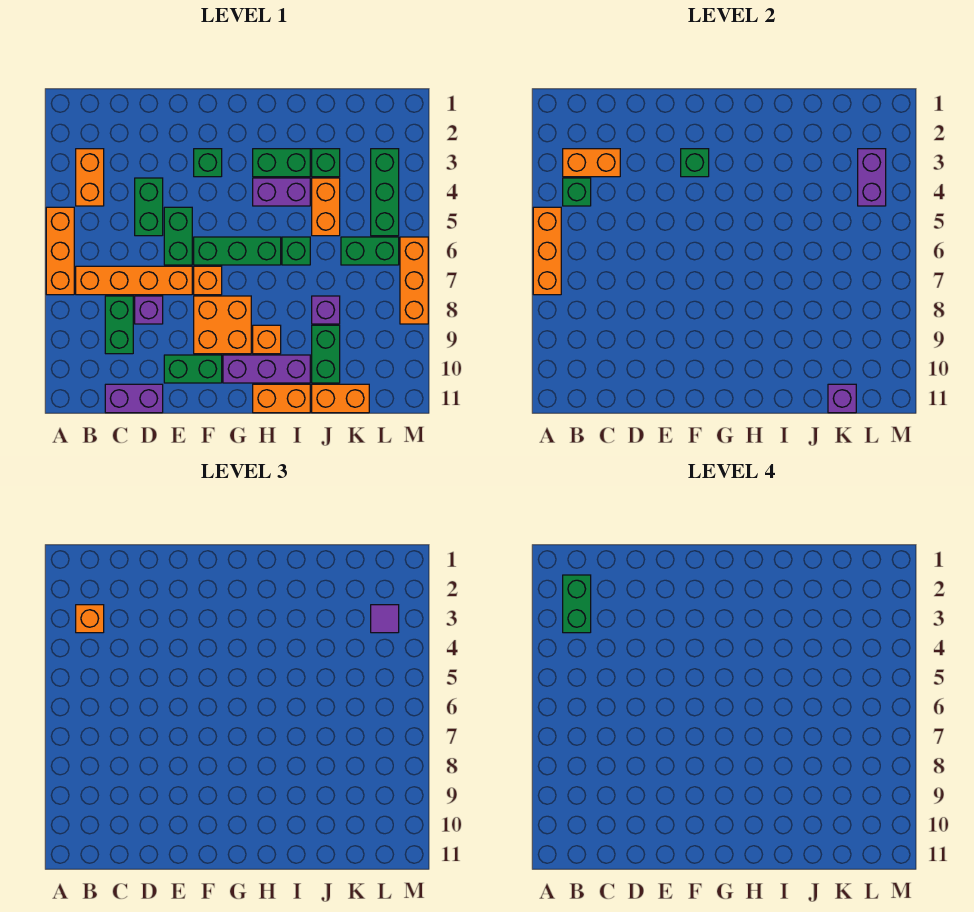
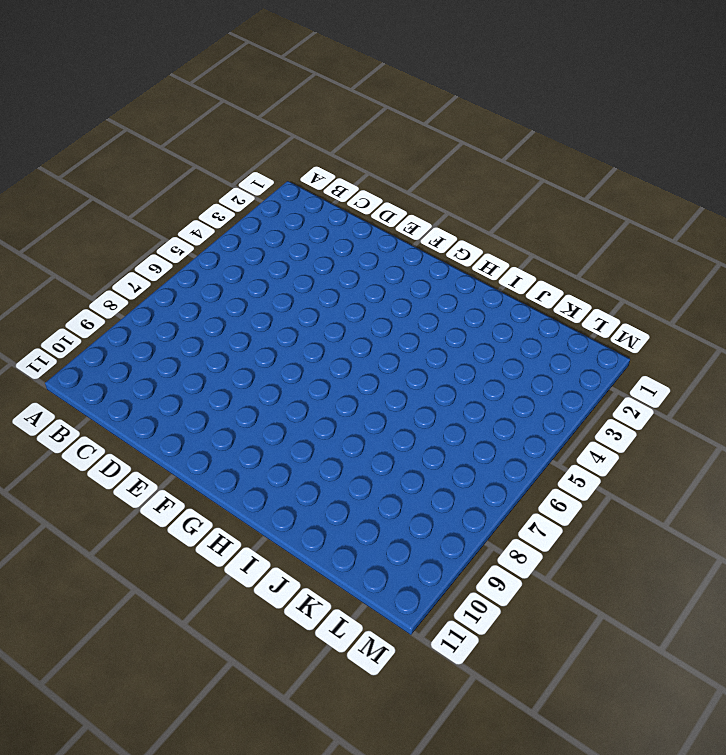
none -> orange brick A5:A7 level 1
none -> orange brick B3:B4 level 1
none -> orange brick B7:E7 level 1
none -> green brick C8:C9 level 1

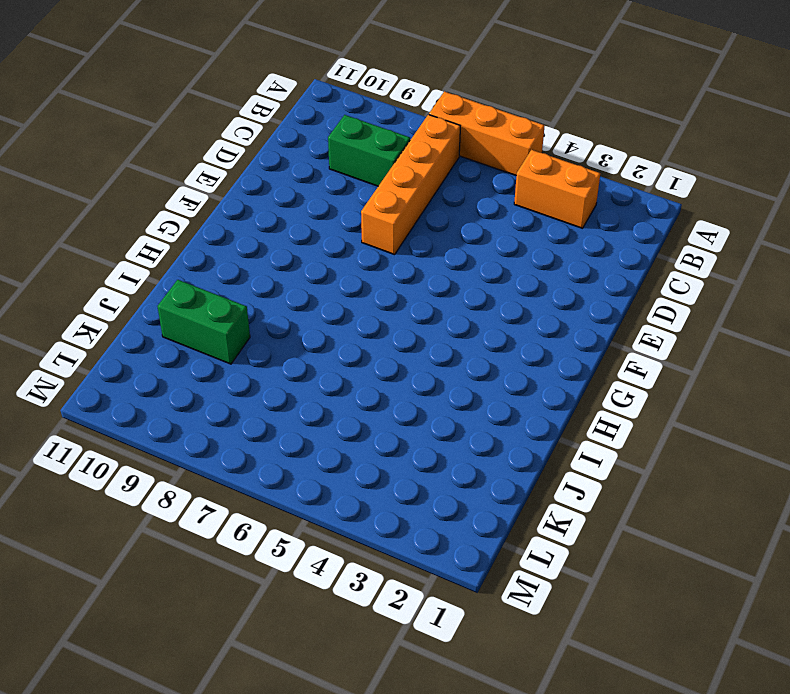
none -> purple brick C11:D11 level 1
none -> green brick D4:D5 level 1
none -> purple brick D8 level 1
none -> green brick E5:E6 level 1

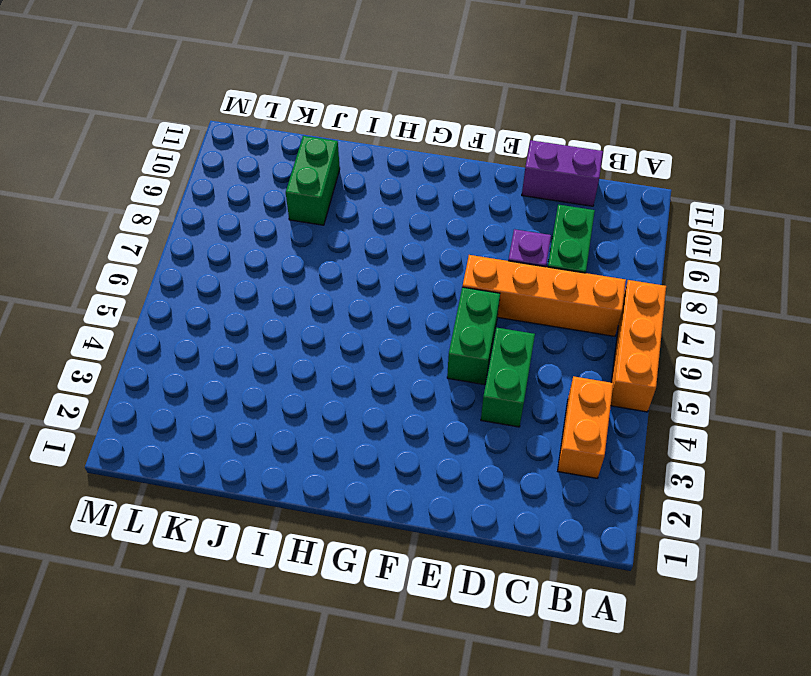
none -> green brick E10:F10 level 1
none -> green brick F3 level 1
none -> green brick F6:H6 level 1
none -> orange brick F7 level 1

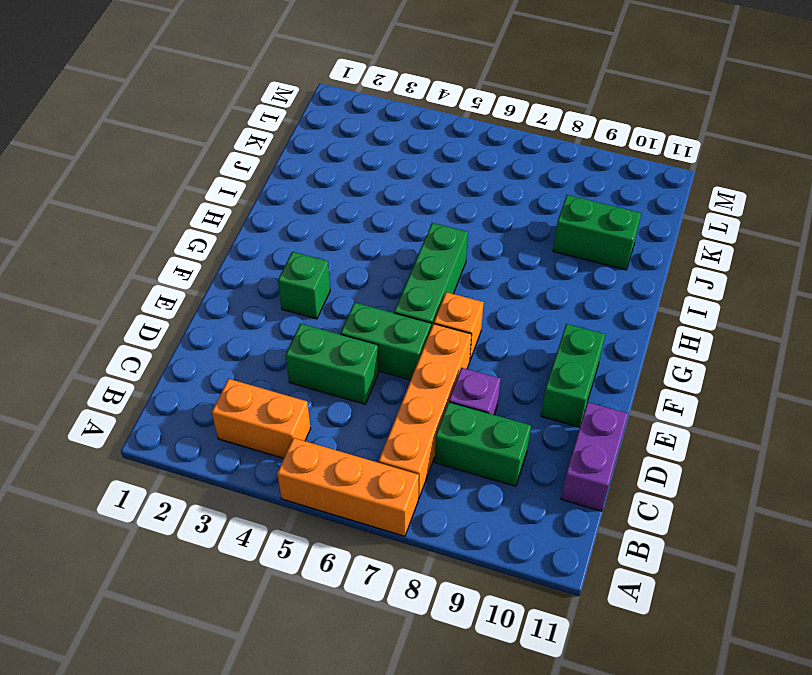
none -> orange brick F8:G9 level 1
none -> purple brick G10:I10 level 1
none -> green brick H3:I3 level 1
none -> purple brick H4:I4 level 1

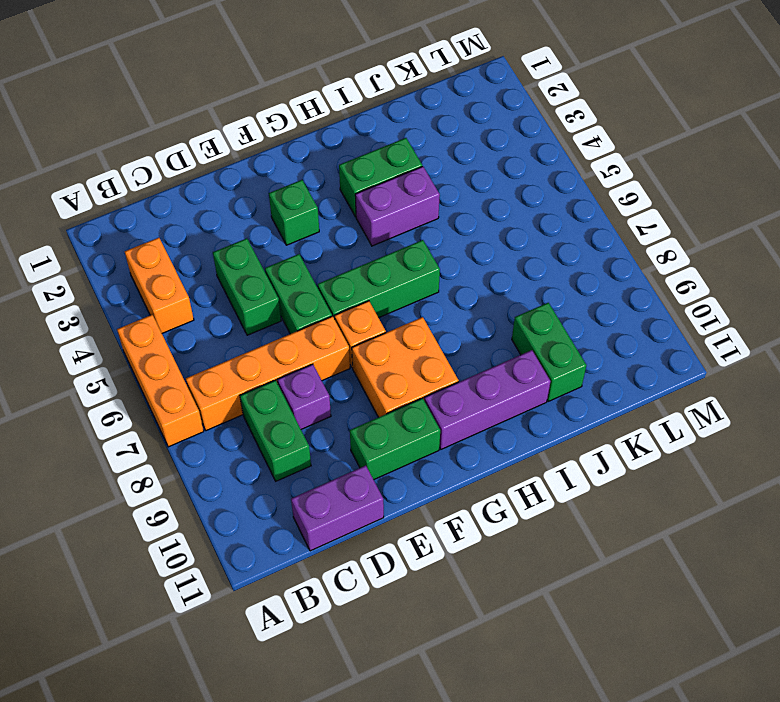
none -> orange brick H9 level 1
none -> orange brick H11:I11 level 1
none -> green brick I6 level 1
none -> green brick J3 level 1

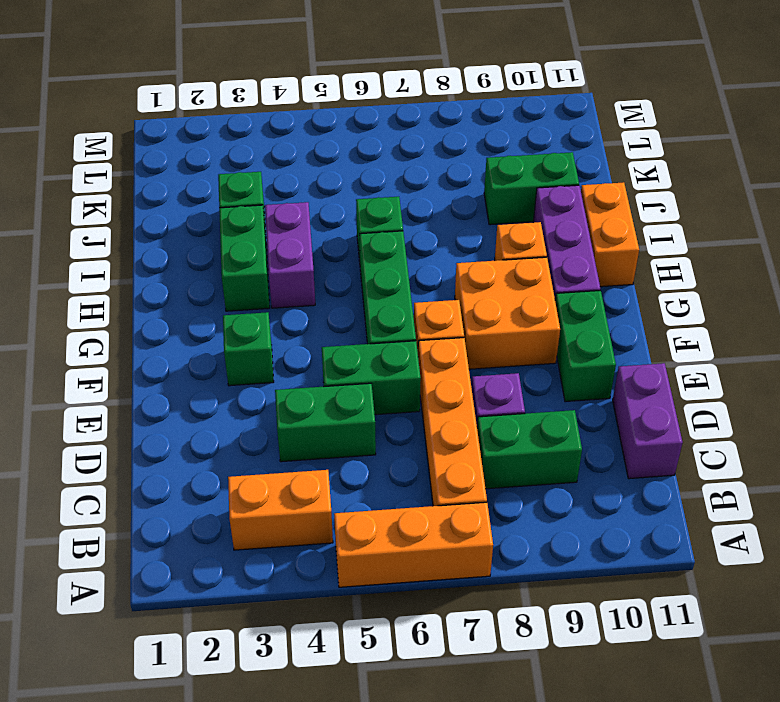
none -> orange brick J4:J5 level 1
none -> purple brick J8 level 1
none -> orange brick J11:K11 level 1
none -> green brick K6:L6 level 1

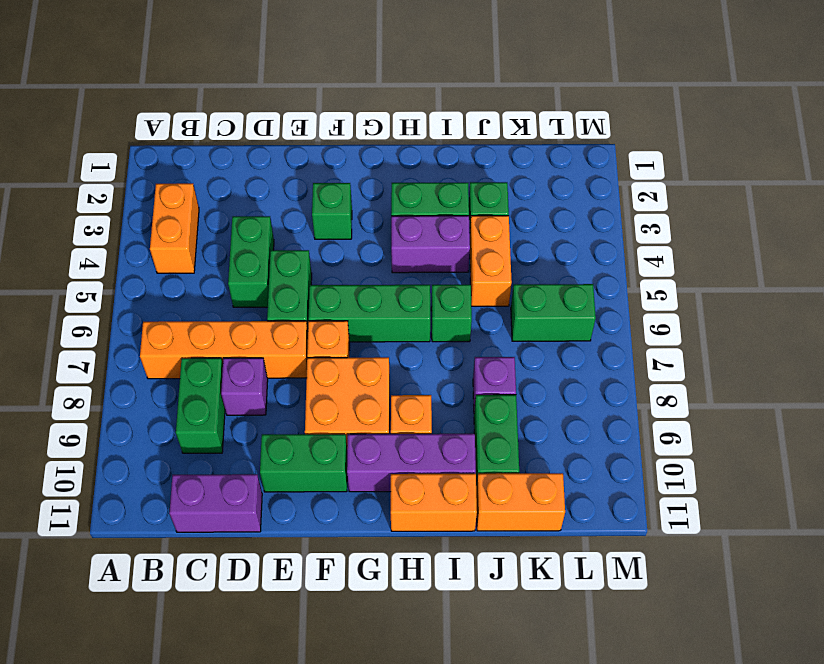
none -> orange brick A5:A7 level 1
none -> green brick L3:L5 level 1
none -> orange brick M6:M8 level 1
none -> orange brick A5:A7 level 2

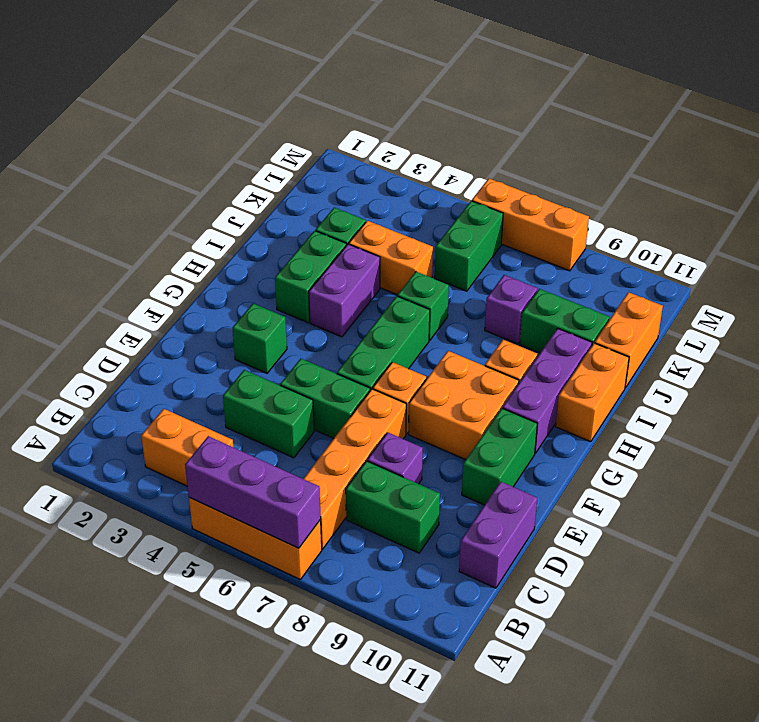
purple brick A5:A7 level 2 -> orange brick A5:A7 level 2
none -> green brick L3:L5 level 1
none -> orange brick B3:C3 level 2
none -> green brick B4 level 2
none -> green brick F3 level 2

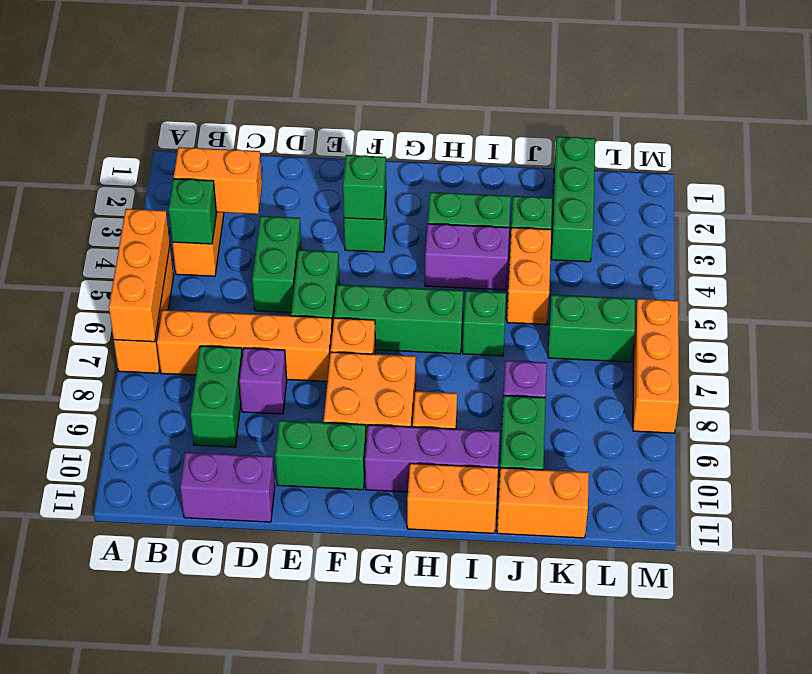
green brick K1:K3 level 1 -> green brick L3:L5 level 1
none -> purple brick K11 level 2
none -> purple brick L3:L4 level 2
none -> orange brick B3 level 3
none -> purple tile L3 level 3

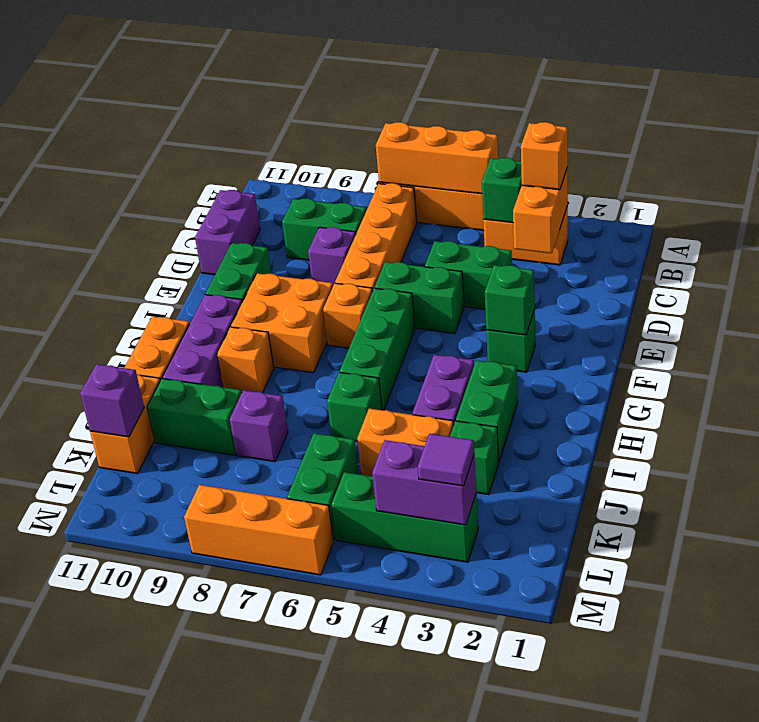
none -> green brick B2:B3 level 4

